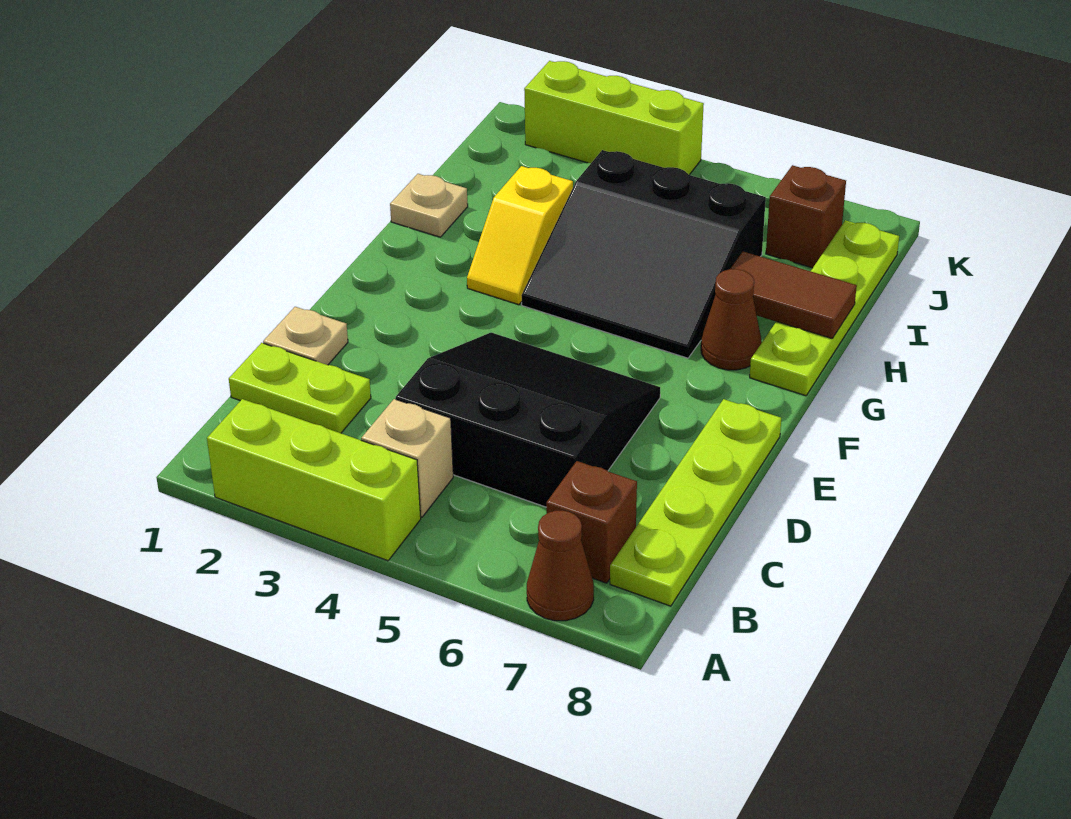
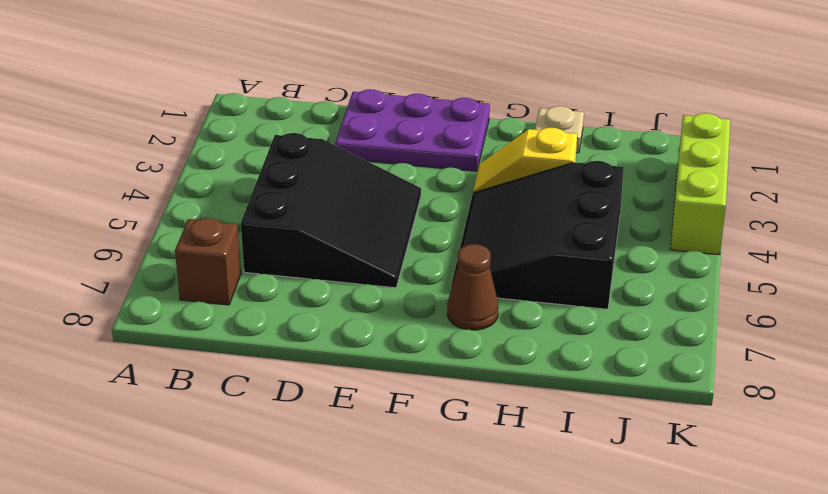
purple plate D1:F2 level 1 -> tan plate D1 level 1
none -> lime brick A2:A4 level 1
none -> brown cone A7 level 1
none -> tan brick B4 level 1

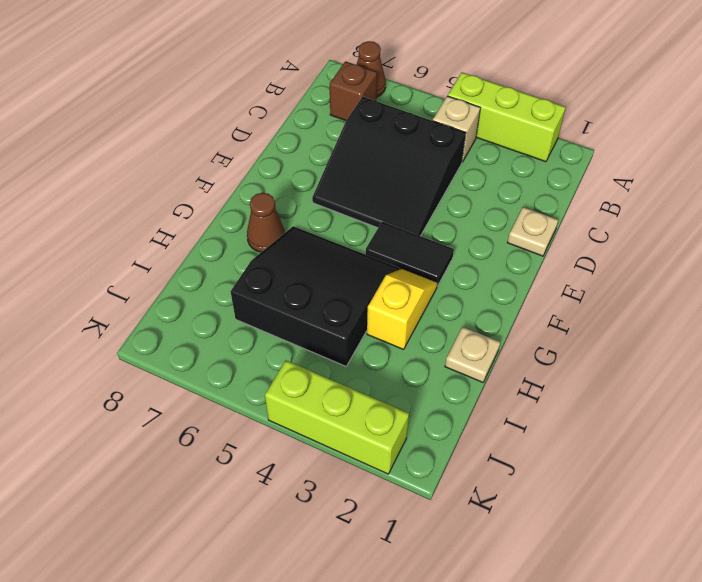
black tile F3:F4 level 1 -> none
none -> lime plate B8:E8 level 1
none -> lime plate C1:C2 level 1
none -> lime plate G8:J8 level 1

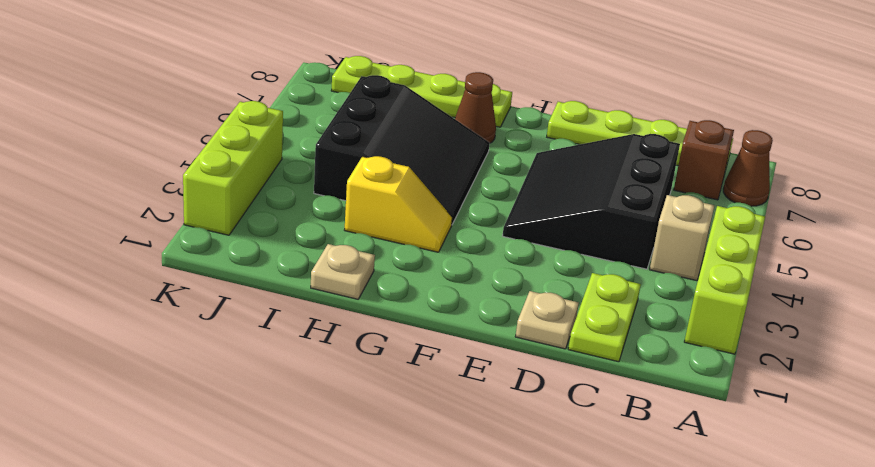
none -> brown brick J7 level 1
none -> brown tile H7:H8 level 2

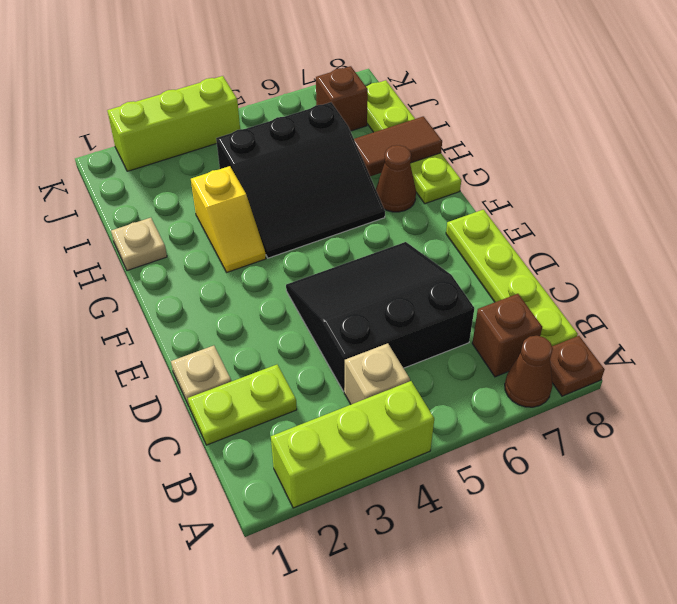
brown plate A8 level 1 -> none

